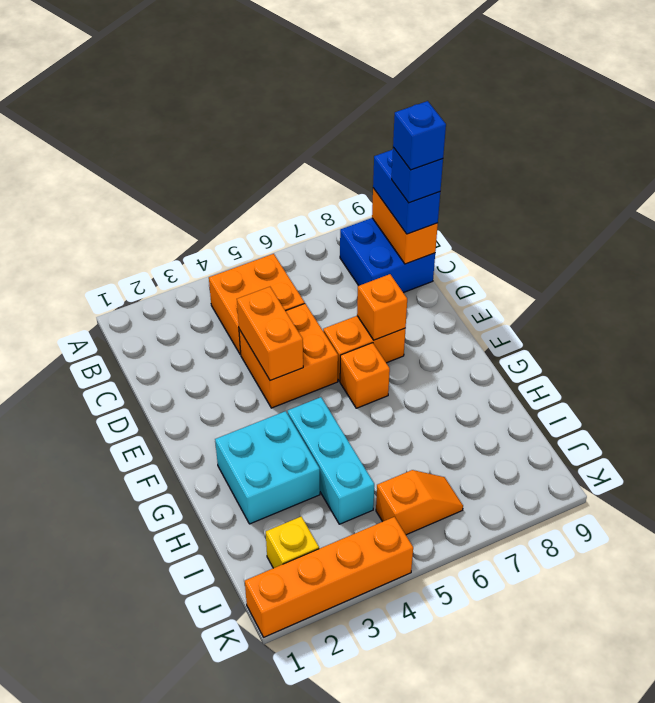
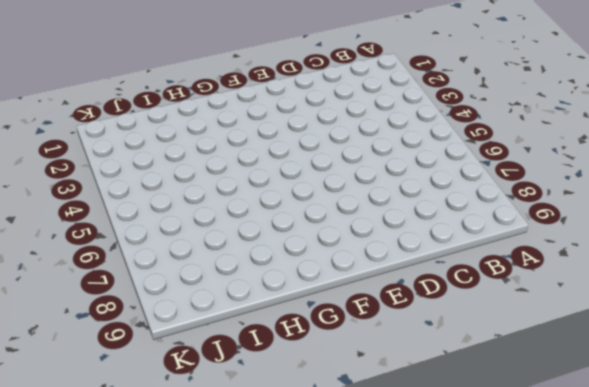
none -> orange brick B4:C5 level 1
none -> blue brick B8:C9 level 1
none -> orange brick D4:E5 level 1

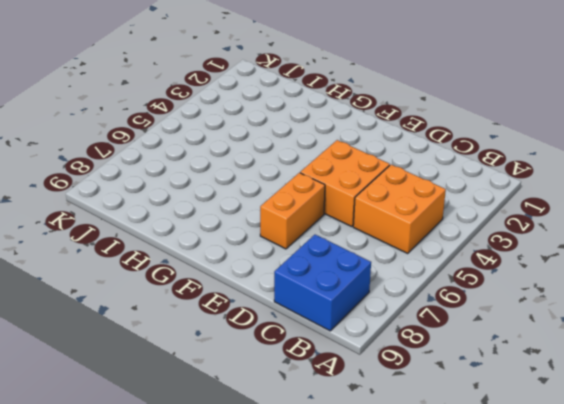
none -> orange brick F6 level 1
none -> cyan brick G2:H3 level 1
none -> cyan brick G4:I4 level 1

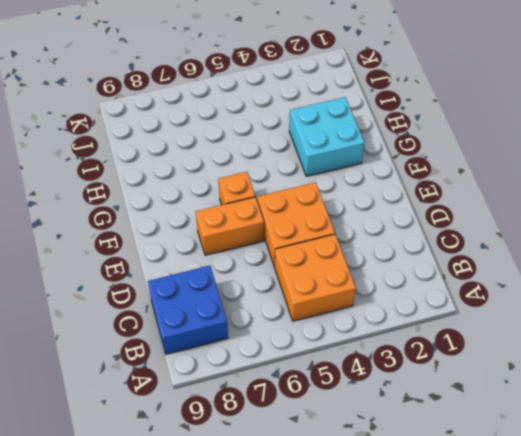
none -> cyan brick G4:I4 level 1
none -> yellow brick J2 level 1
none -> orange slope J5:J6 level 1 top 5

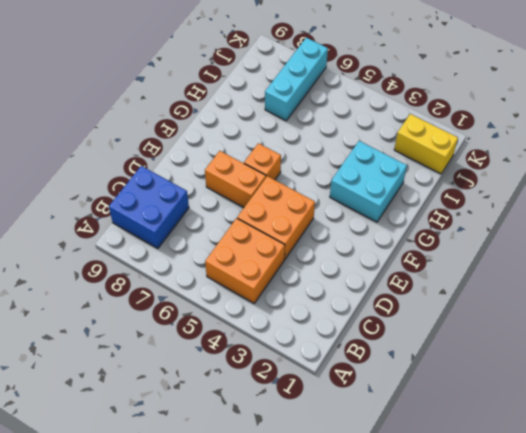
cyan brick I7:K7 level 1 -> cyan brick G4:I4 level 1
yellow brick J1:J2 level 1 -> yellow brick J2 level 1
none -> orange slope J5:J6 level 1 top 5
none -> orange brick K1:K4 level 1
none -> orange brick B9:C9 level 2

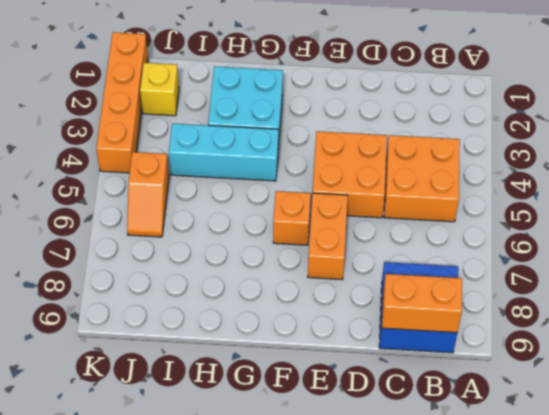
none -> orange brick D4:E4 level 2
none -> orange brick E7 level 2
none -> blue brick B9:C9 level 3

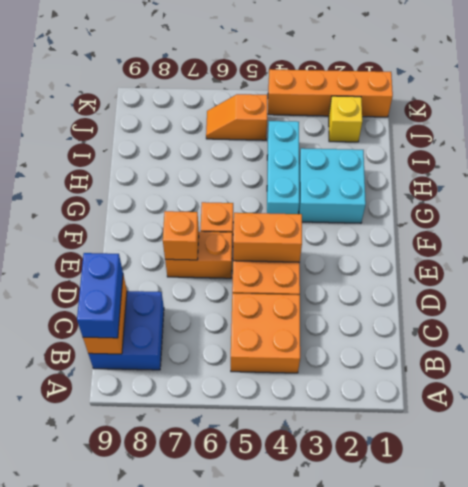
orange brick E4:E5 level 2 -> orange brick D4:E4 level 2
none -> blue brick C9 level 4
none -> blue brick C9 level 5

